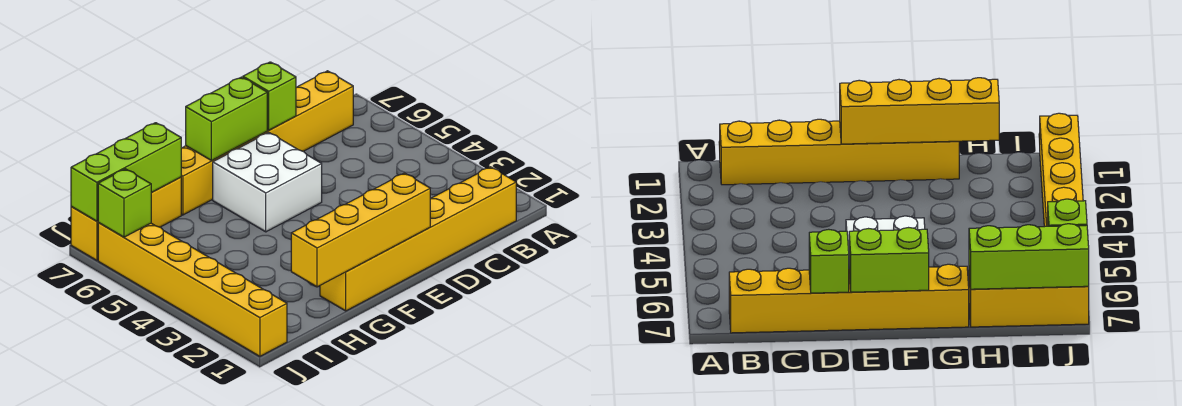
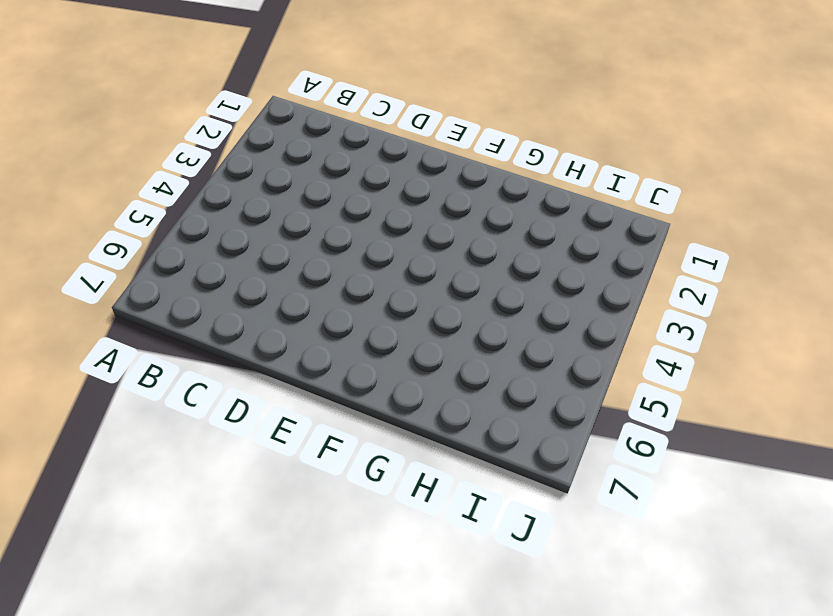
none -> yellow brick B1:G1 level 1
none -> yellow brick B7:G7 level 1

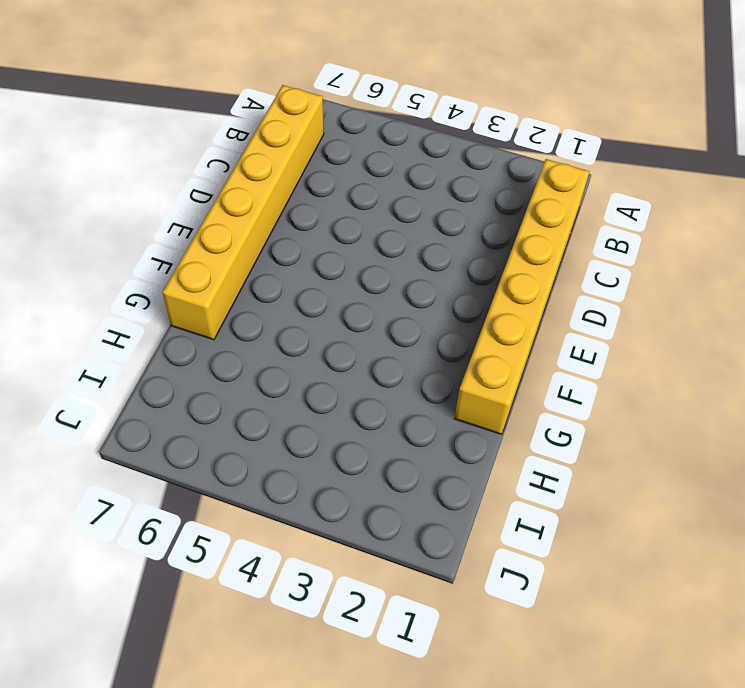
none -> white brick E5:F6 level 1
none -> yellow brick H7:J7 level 1

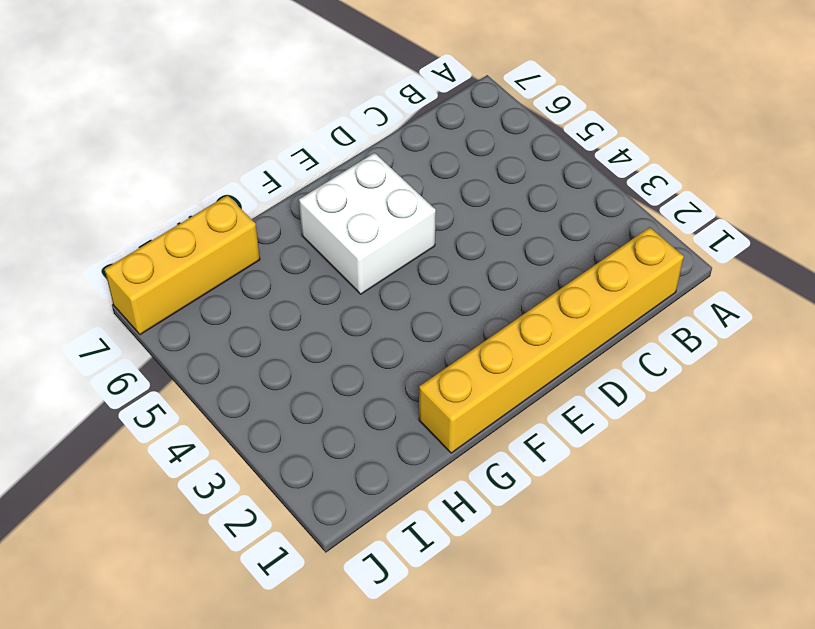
none -> yellow brick B7:G7 level 1
none -> yellow brick J1:J6 level 1

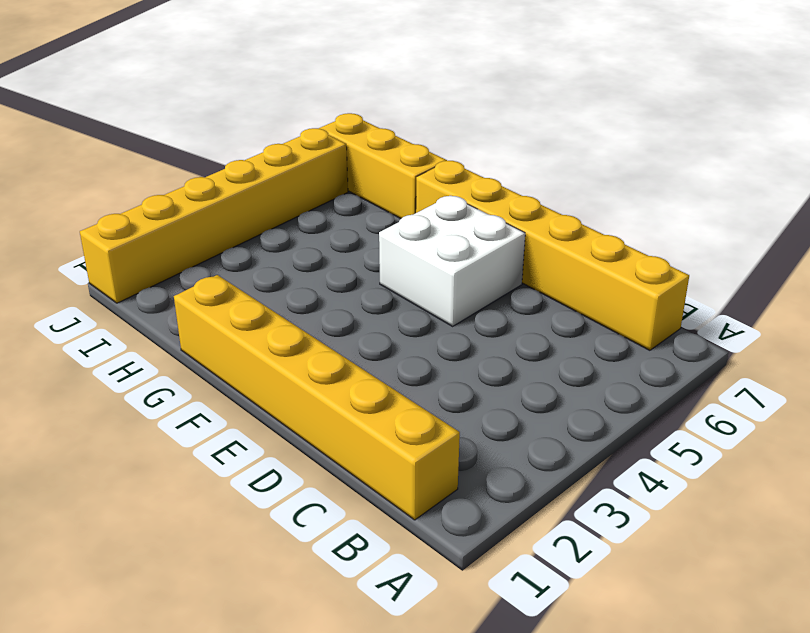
none -> lime brick D7 level 2
none -> yellow brick E1:H1 level 2

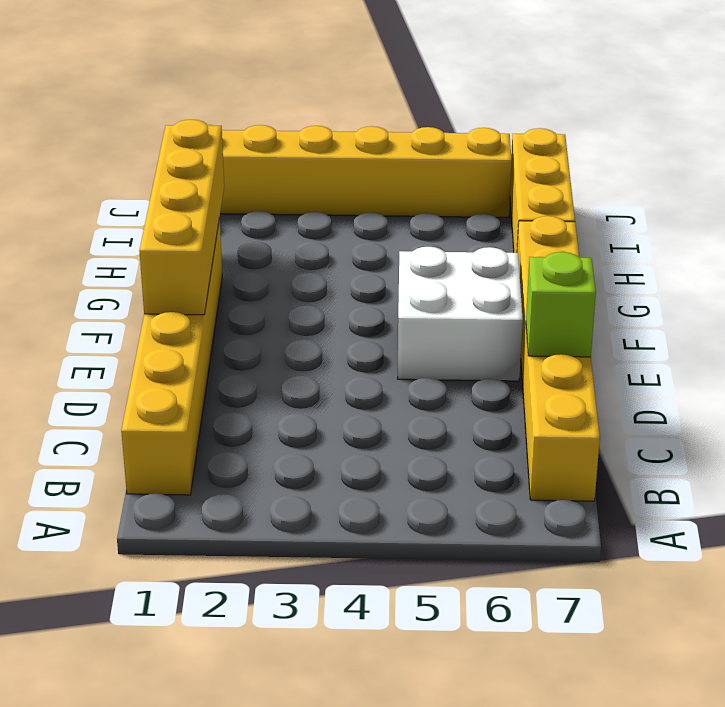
none -> lime brick E7:F7 level 2
none -> lime brick H7:J7 level 2

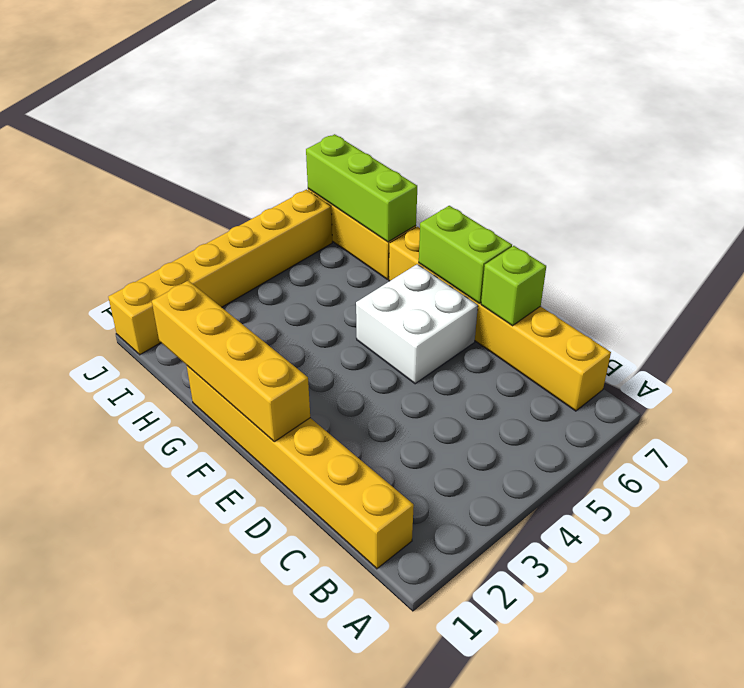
none -> lime brick J6 level 2

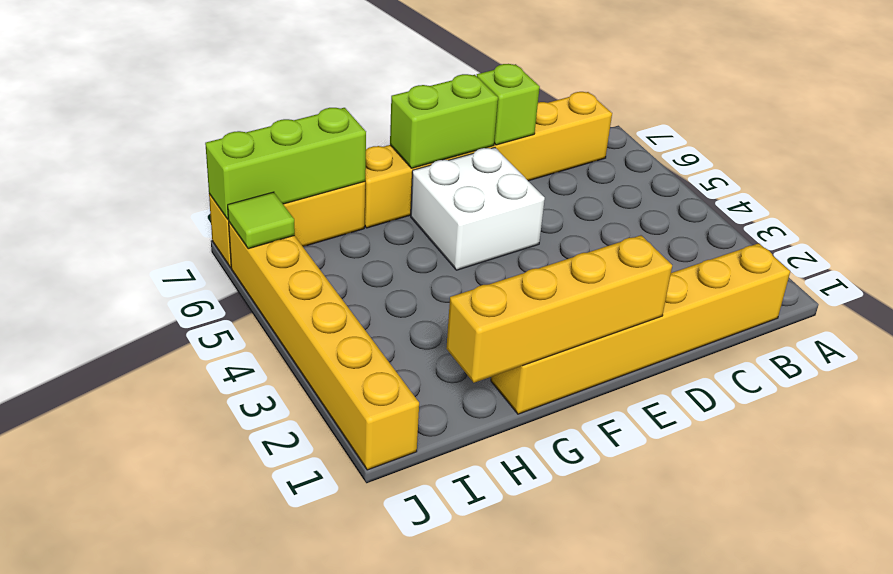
lime tile J6 level 2 -> lime brick J6 level 2

